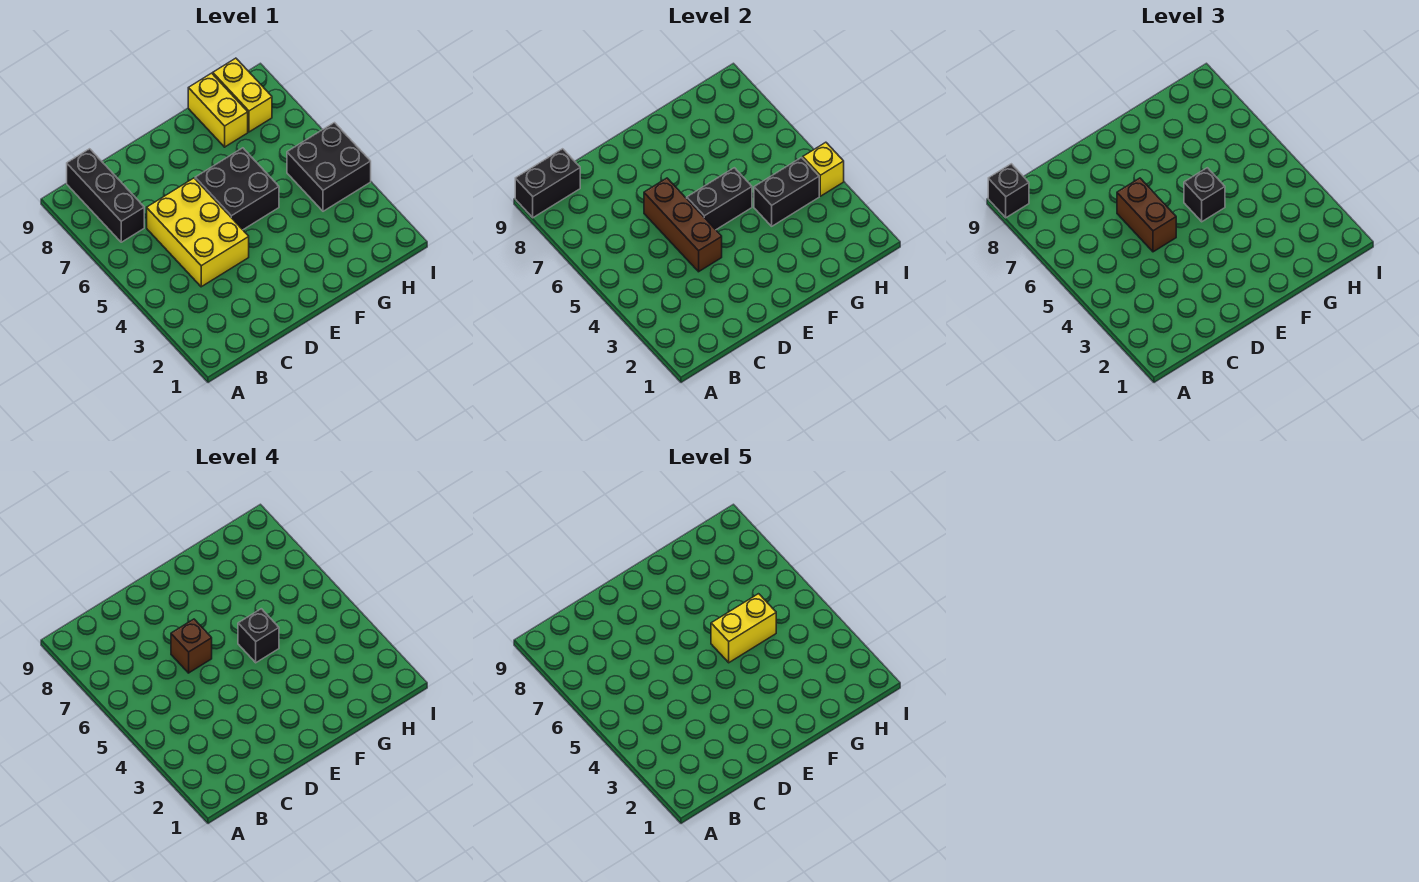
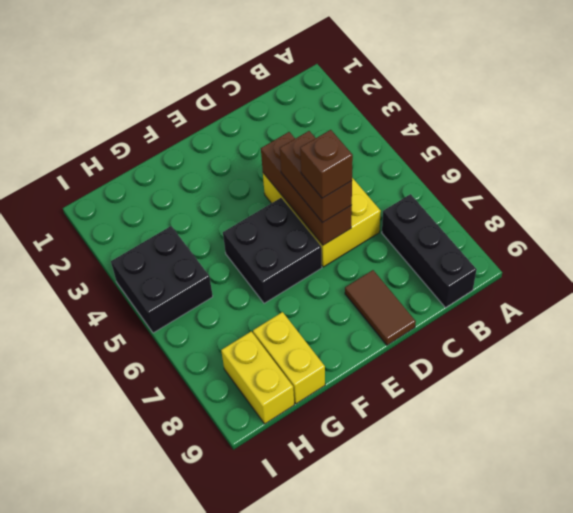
brown tile D8:D9 level 1 -> none
none -> black brick A9:B9 level 2
none -> black brick E5:F5 level 2
none -> black brick G4:H4 level 2

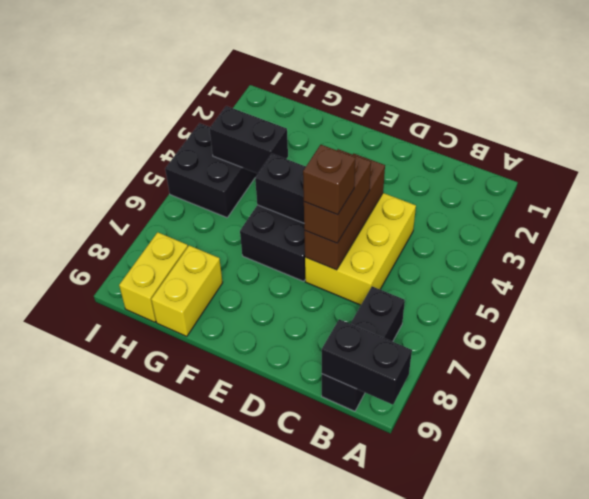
none -> yellow brick I4 level 2
none -> black brick A9 level 3
none -> black brick F5 level 3

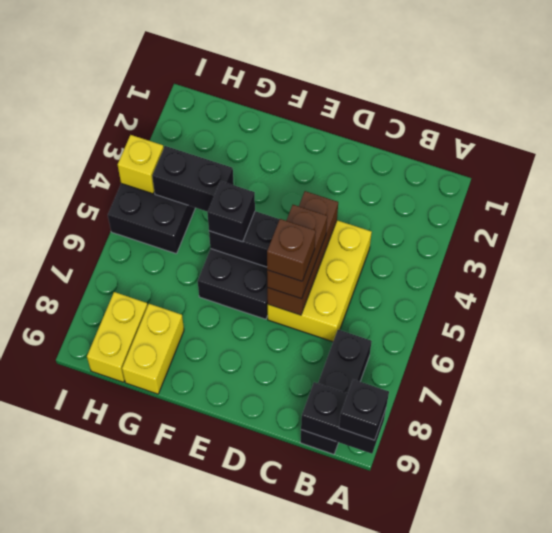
none -> black brick F5 level 4
none -> yellow brick F5:G5 level 5

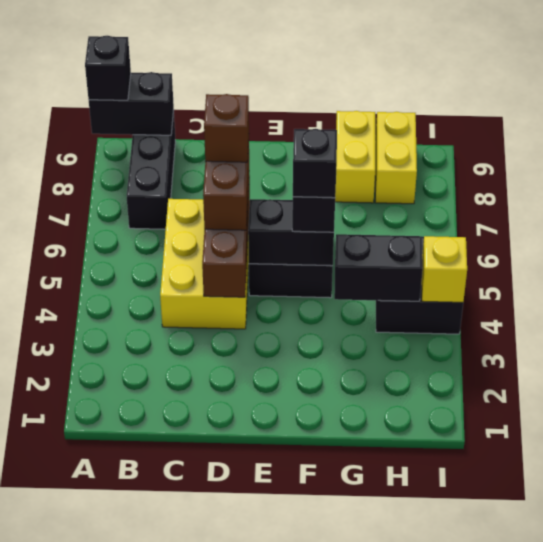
none -> yellow brick F5:G5 level 5

